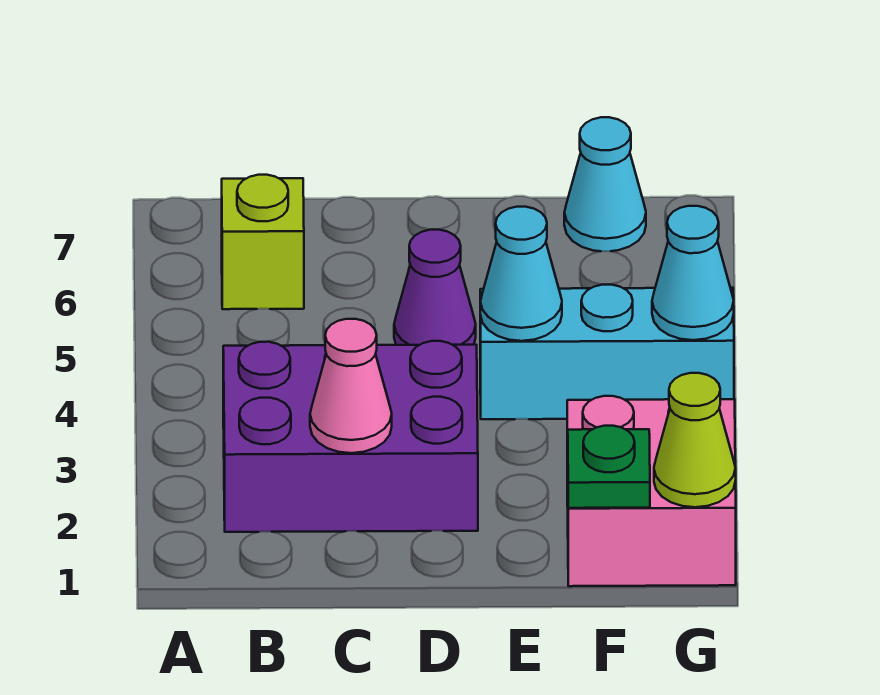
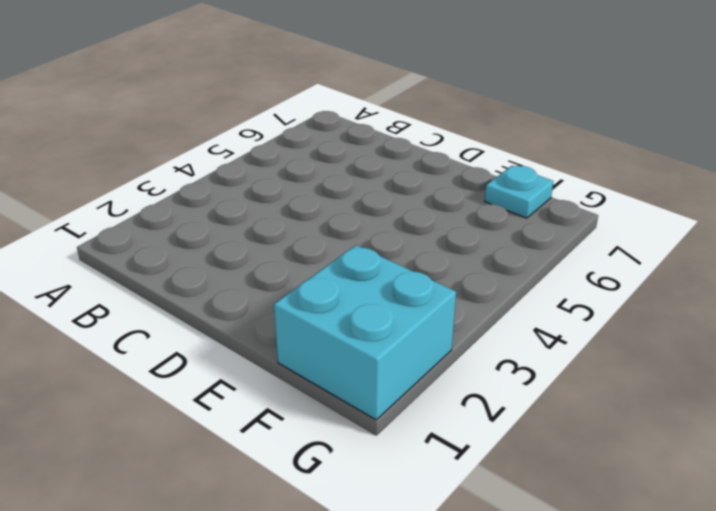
cyan brick F1:G2 level 1 -> pink brick F1:G2 level 1
cyan plate F7 level 1 -> cyan cone F7 level 1
none -> purple brick B2:D3 level 1
none -> lime brick B6 level 1

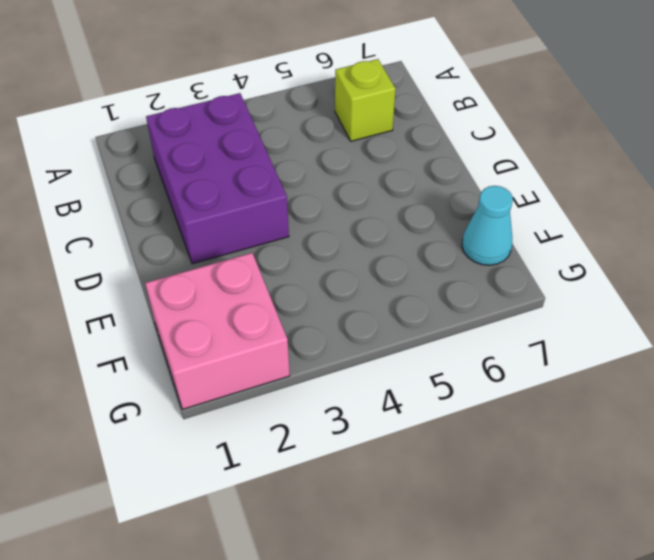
none -> purple cone D5 level 1
none -> cyan brick E4:G4 level 1

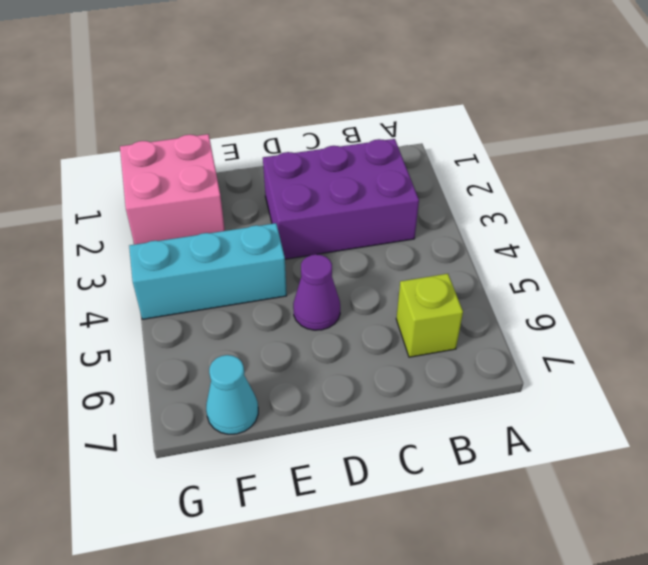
none -> pink cone C2 level 2
none -> cyan cone E4 level 2

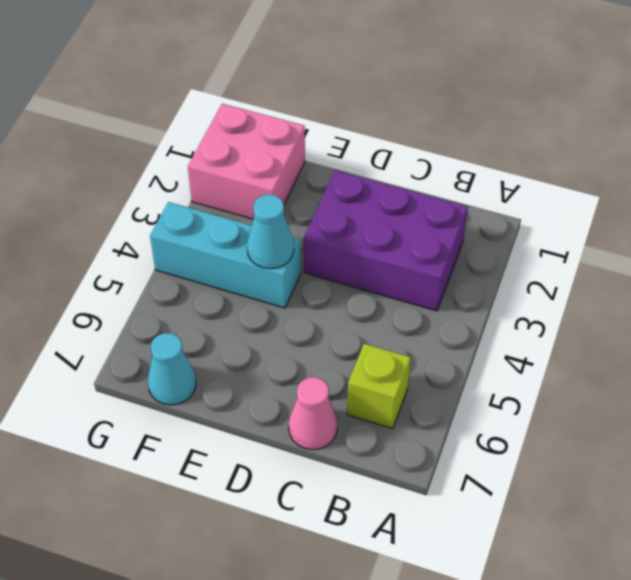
pink cone C7 level 1 -> pink cone C2 level 2
none -> purple cone D5 level 1
none -> green plate F1 level 2

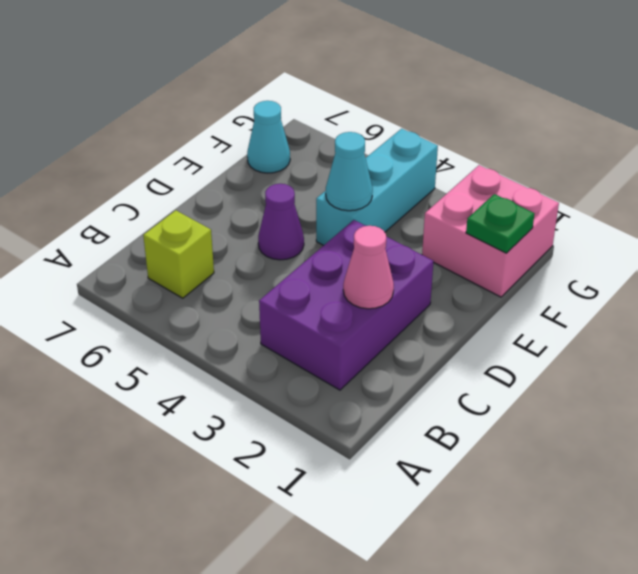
none -> lime cone G1 level 2
none -> cyan cone G4 level 2

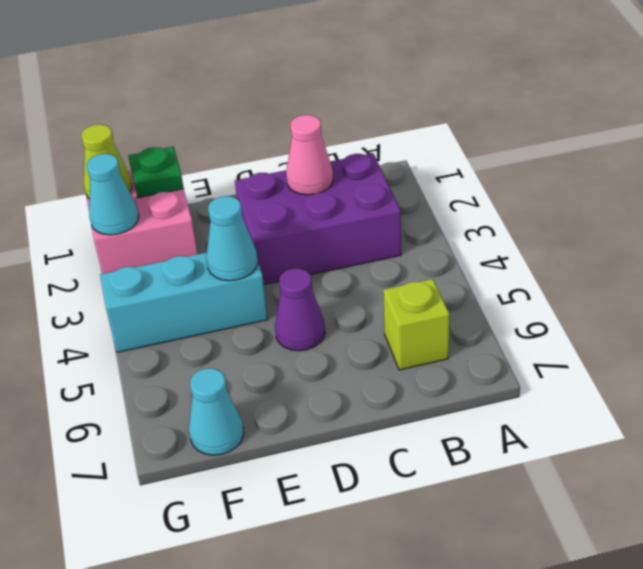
cyan cone G2 level 2 -> cyan cone G4 level 2

